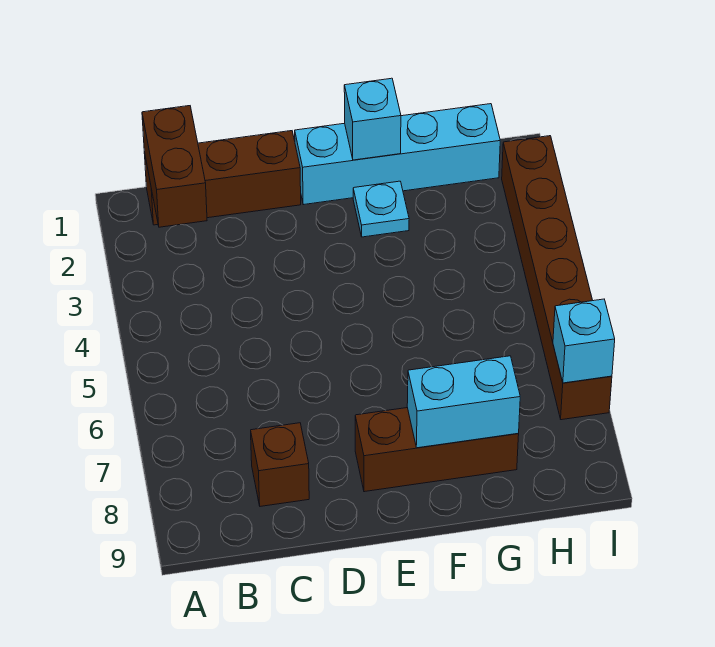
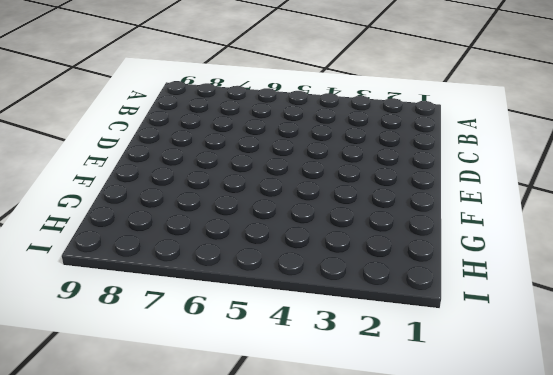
none -> brown brick B1:D1 level 1
none -> brown brick C8 level 1

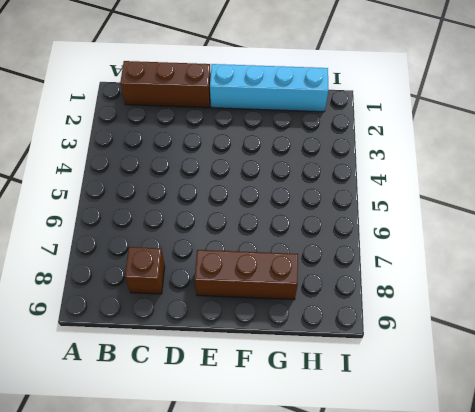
none -> cyan plate F2 level 1
none -> brown brick I2:I7 level 1

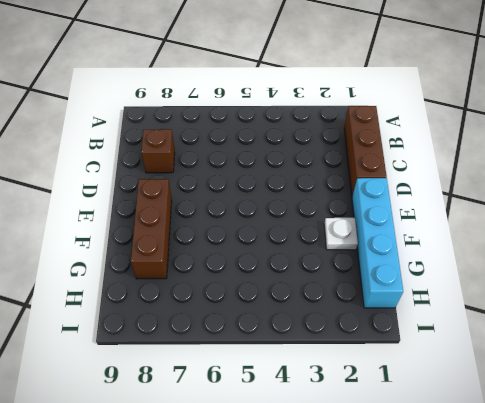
white plate F2 level 1 -> cyan plate F2 level 1
none -> brown brick I2:I7 level 1
none -> brown brick B1:B2 level 2

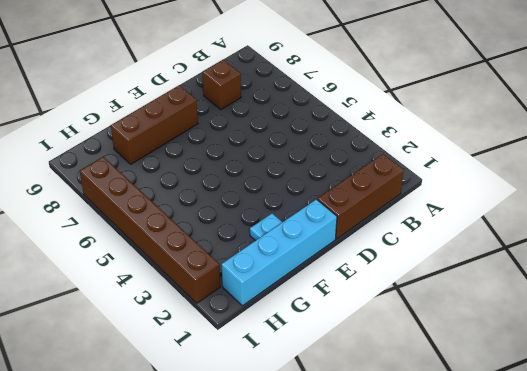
none -> brown brick B1:B2 level 2
none -> cyan brick F1 level 2

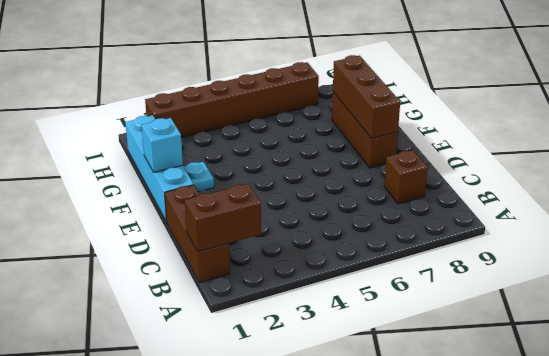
brown brick E8:G8 level 2 -> cyan brick F8:G8 level 2
none -> cyan brick I7 level 2

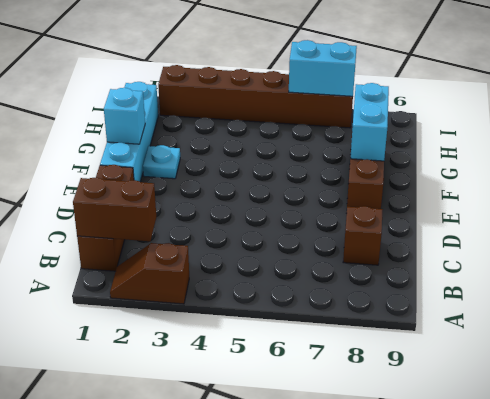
brown slope A2:A3 level 1 top 3 -> none
cyan brick I6:I7 level 2 -> cyan brick I7 level 2

